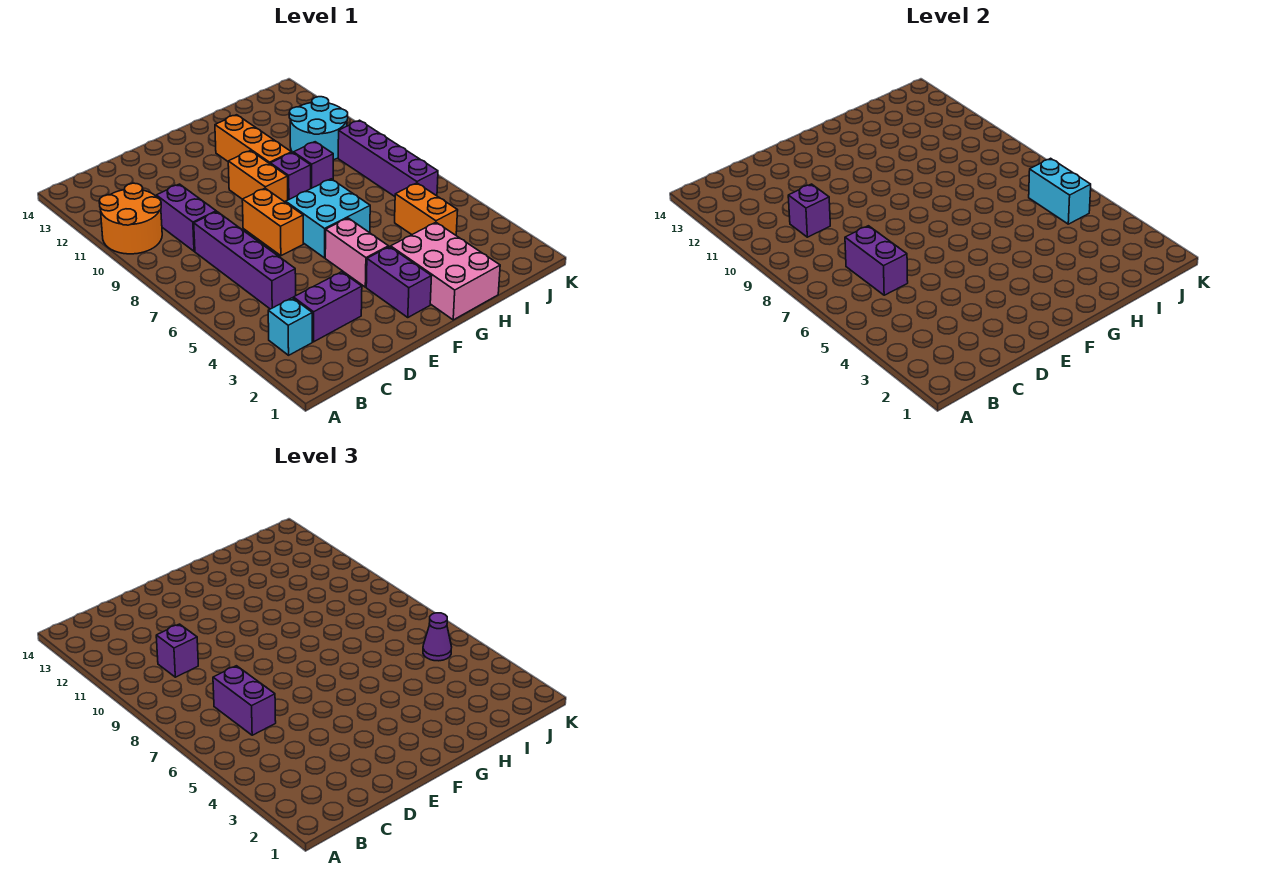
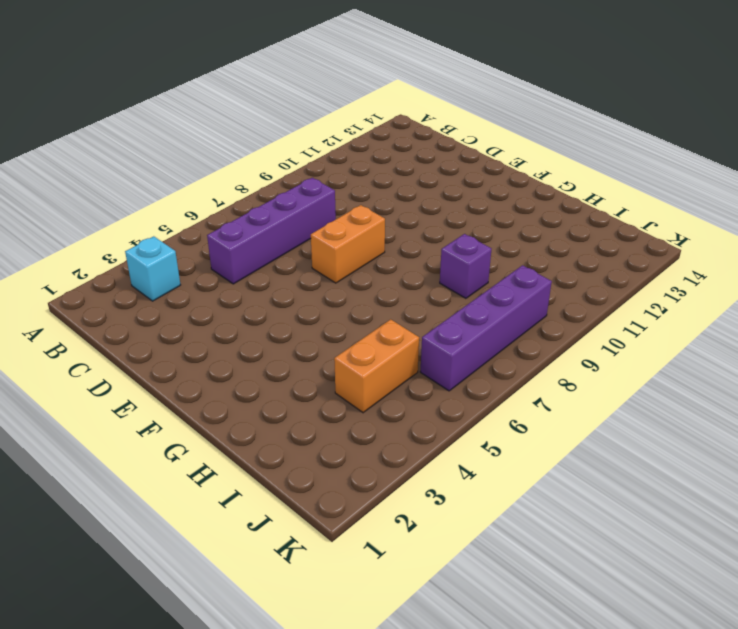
none -> orange round brick A10:B11 level 1
none -> purple brick C3:D3 level 1
none -> purple brick C9:C10 level 1

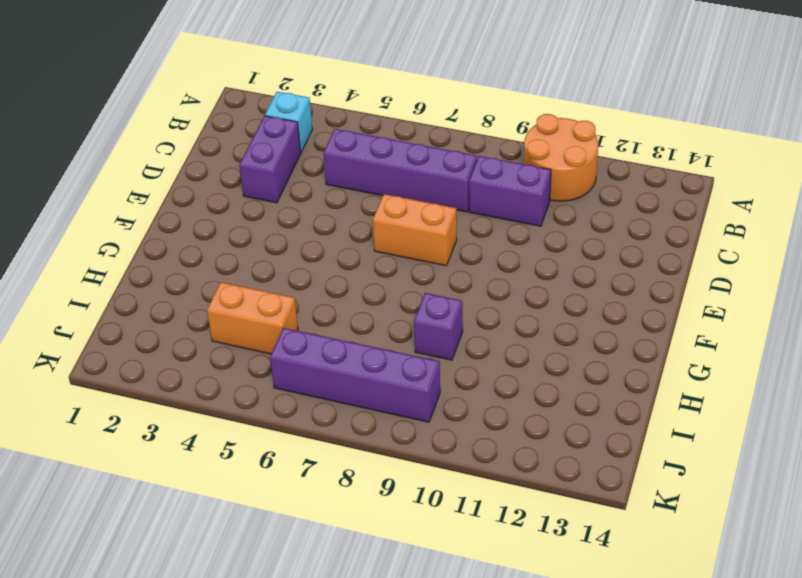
none -> purple brick F2:F3 level 1
none -> pink brick F4:F5 level 1
none -> cyan brick F6:G7 level 1

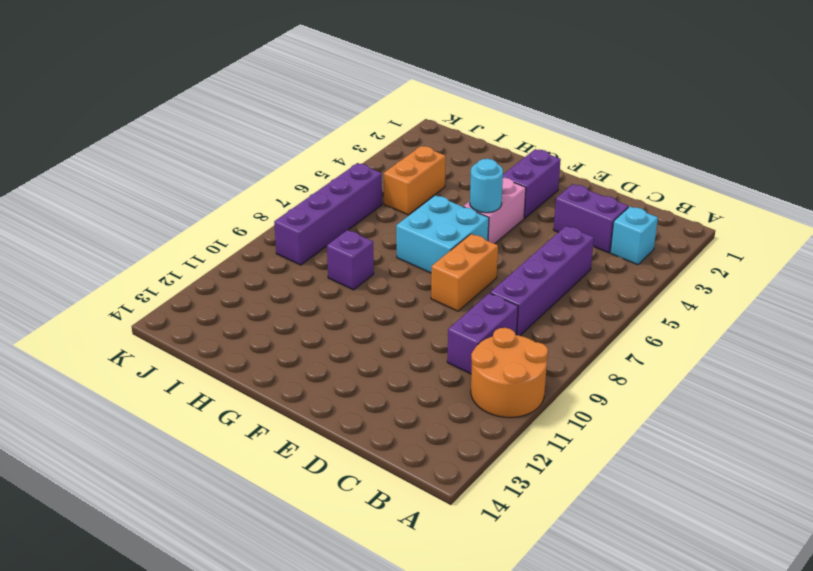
cyan round brick F5 level 2 -> none
none -> orange brick F9:F10 level 1
none -> pink brick G1:H3 level 1
none -> purple brick G9 level 1

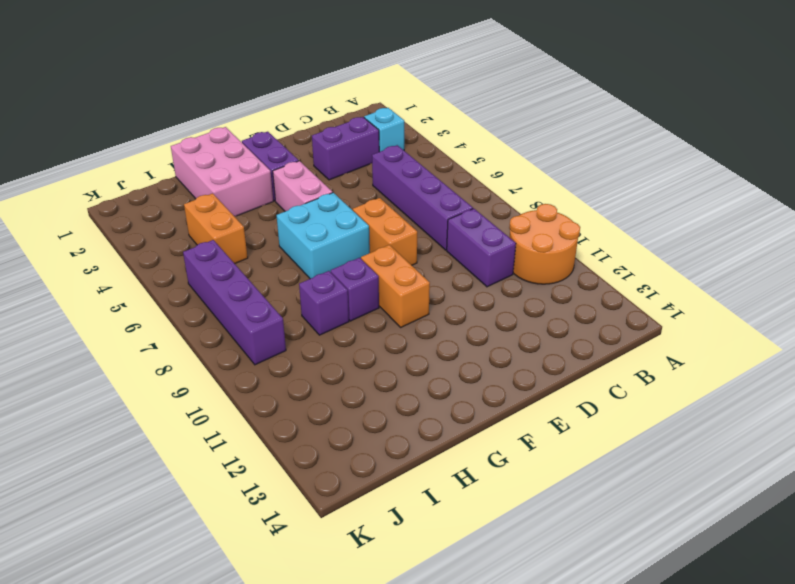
none -> orange brick G10:G12 level 1
none -> cyan round brick I10:J11 level 1
none -> purple brick C6:C7 level 2

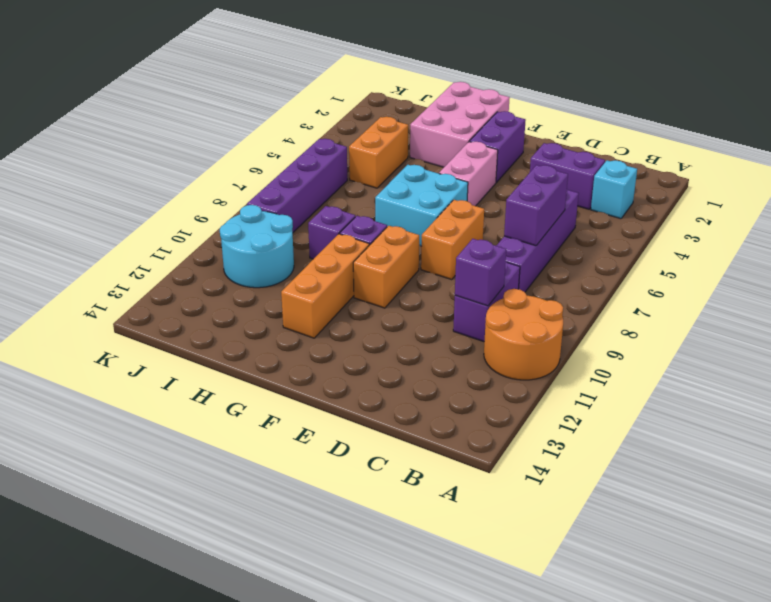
none -> cyan brick J5:J6 level 2
none -> purple brick C6:C7 level 3
none -> purple brick C10 level 3

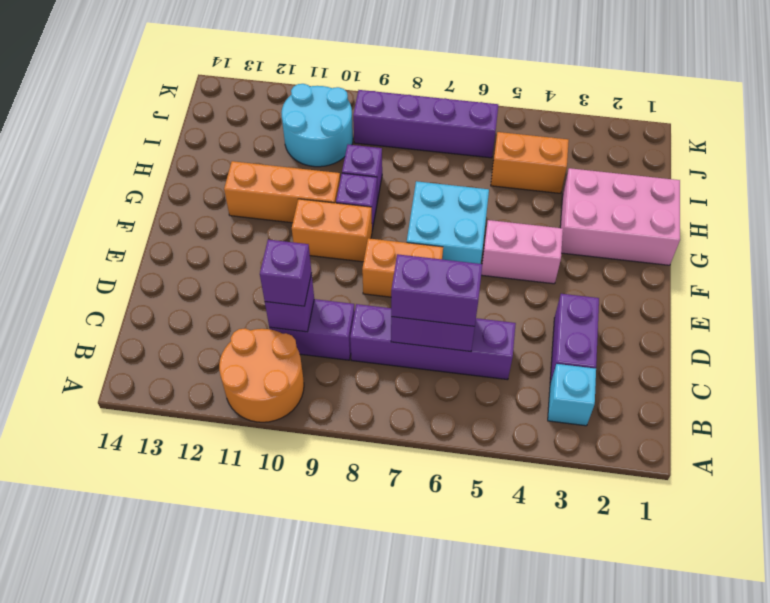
none -> purple brick F2:F3 level 1
none -> cyan brick J5:J6 level 2
none -> purple cone J5 level 3

